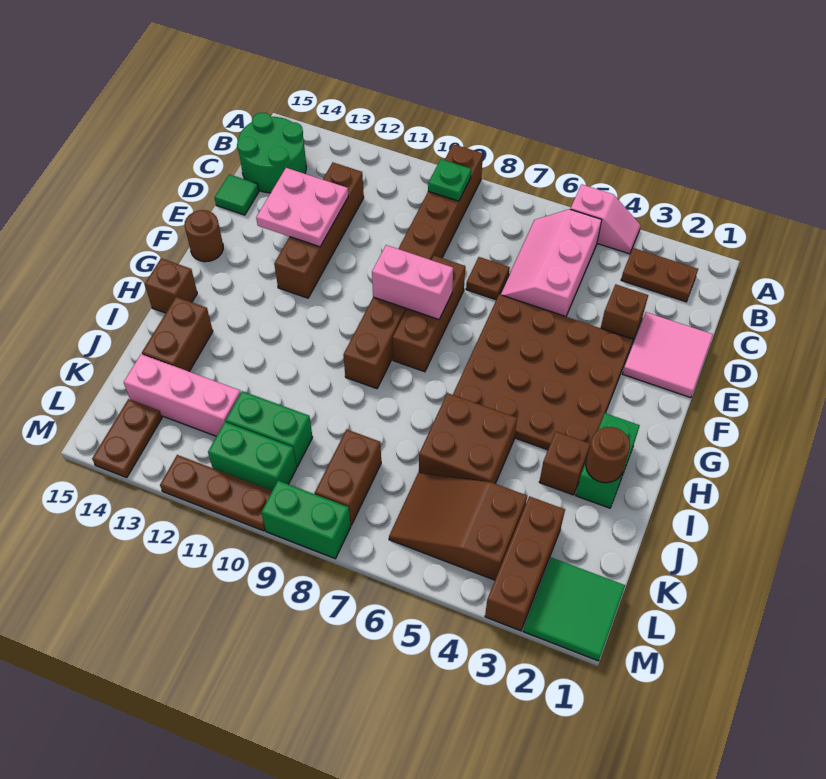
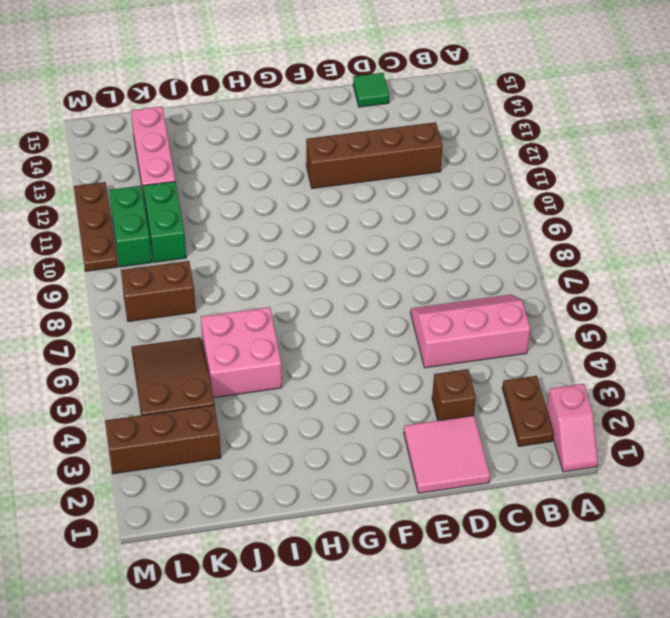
pink slope A1:A2 level 1 top 2 -> pink slope A4:A5 level 1 top 5
pink brick I5:J6 level 1 -> brown brick I5:J6 level 1
none -> brown brick A9:H9 level 1
none -> green round brick B14:C15 level 1
none -> brown plate D7 level 1
none -> brown plate E3:H6 level 1

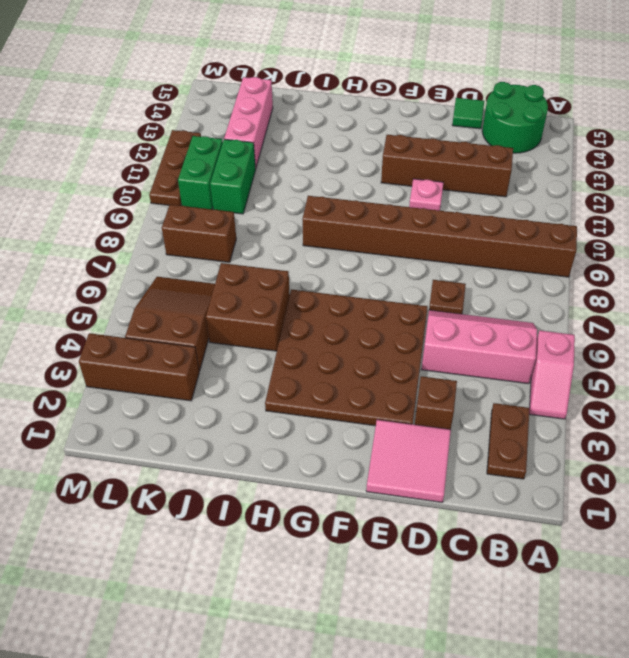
pink plate E11 level 1 -> none
none -> brown brick E8:G8 level 1
none -> brown round brick F15 level 1
none -> green brick H2:I2 level 1
none -> brown brick H15 level 1

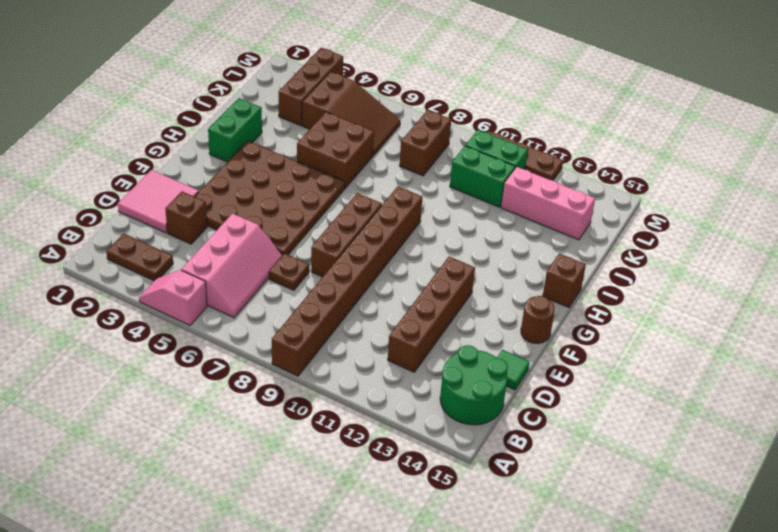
none -> brown brick I3 level 1
none -> brown brick I14:J14 level 1
none -> green tile L1:M2 level 1
none -> brown plate L14:M14 level 1

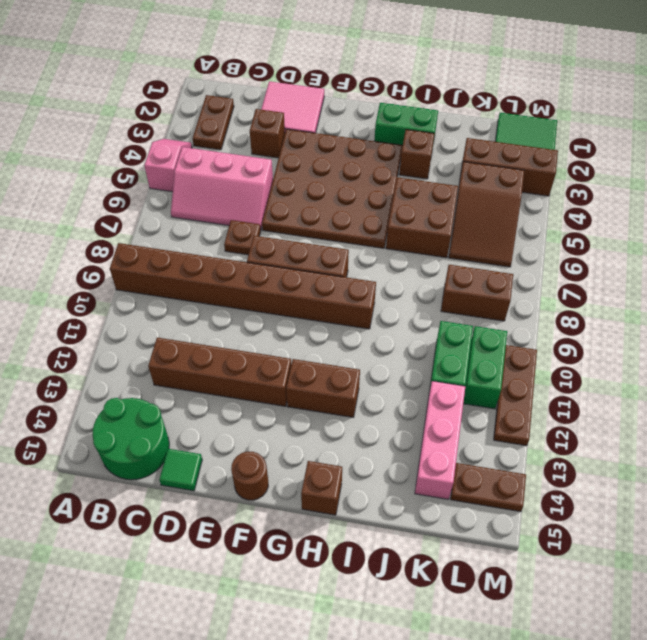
brown brick G12:H12 level 1 -> brown brick I14:J14 level 1
none -> green brick M8:M9 level 1
none -> green plate B9 level 2
none -> pink plate D12:E13 level 2
none -> pink brick F8:F9 level 2

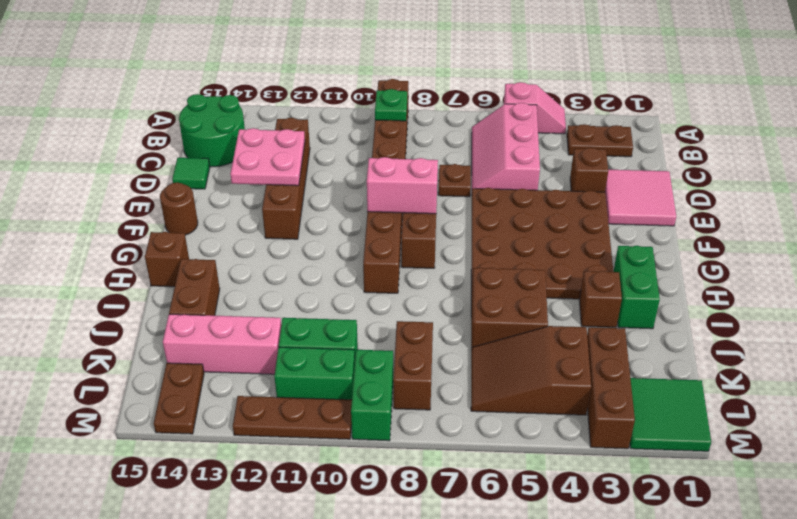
green brick L9:M9 level 1 -> green brick M8:M9 level 1
none -> brown round brick I2 level 2

